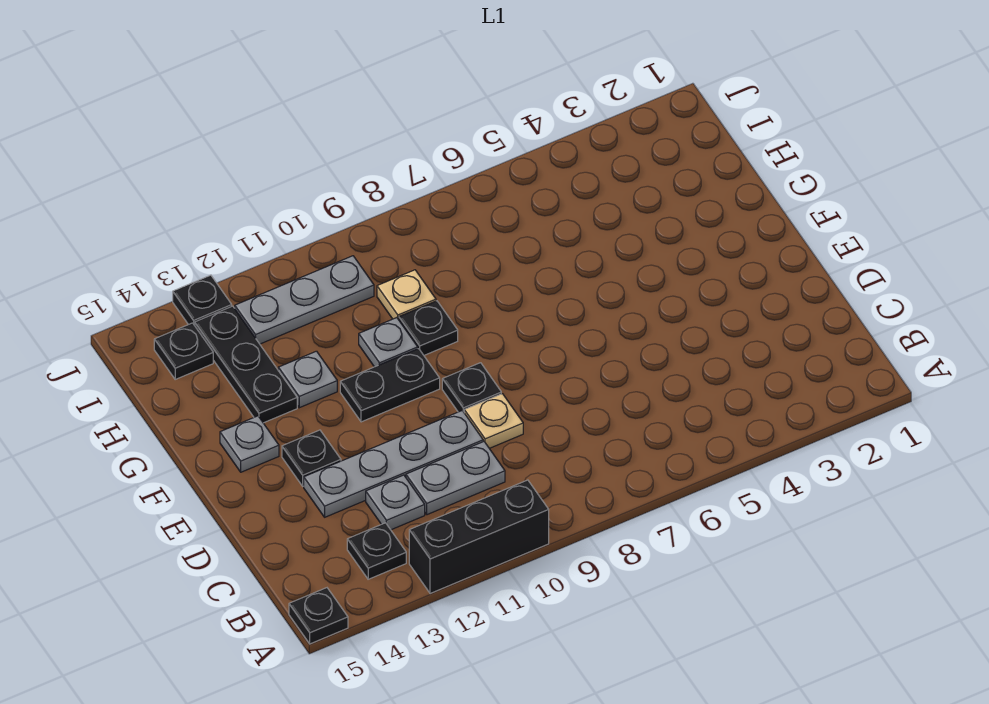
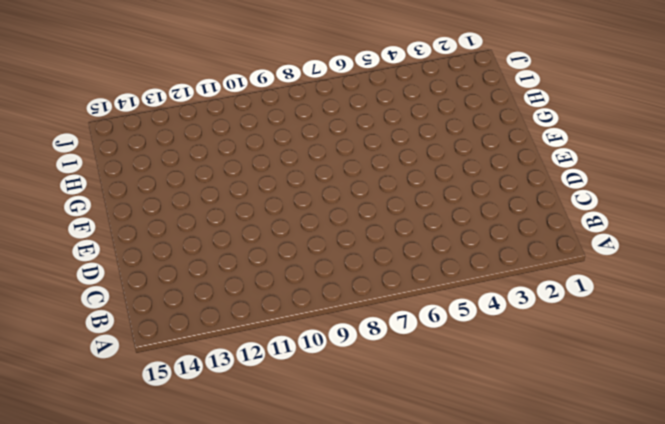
none -> black brick A10:A12 level 1
none -> black plate A15 level 1
none -> black plate B13 level 1

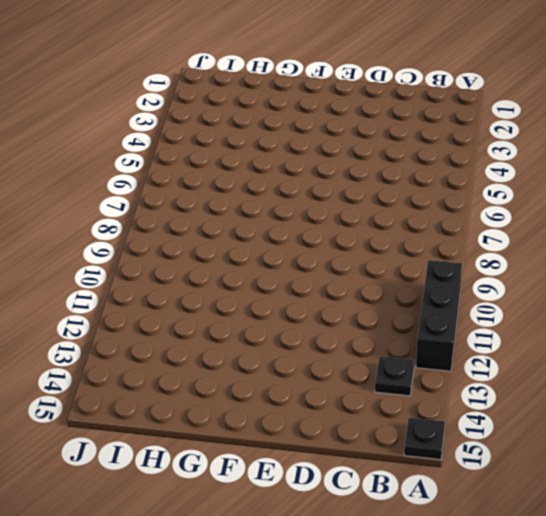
none -> grey plate C10:C11 level 1
none -> grey plate C12 level 1
none -> tan plate D9 level 1

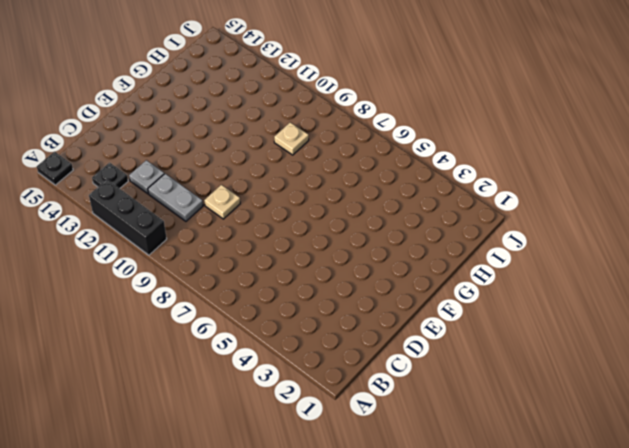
none -> grey plate D10:D13 level 1
none -> black plate E9 level 1
none -> black plate E13 level 1

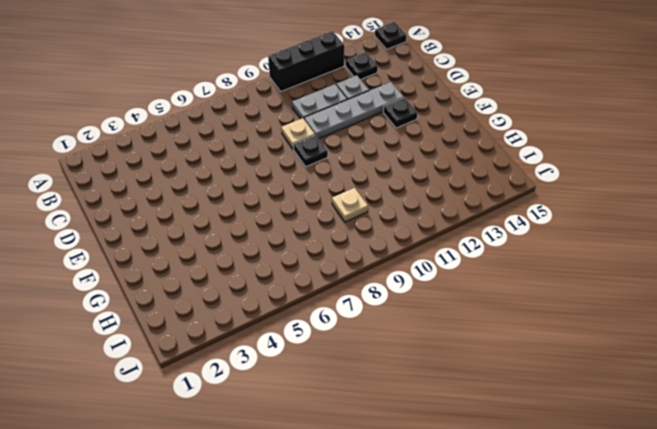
none -> black plate F10:F11 level 1
none -> grey plate F14 level 1
none -> black plate G9 level 1

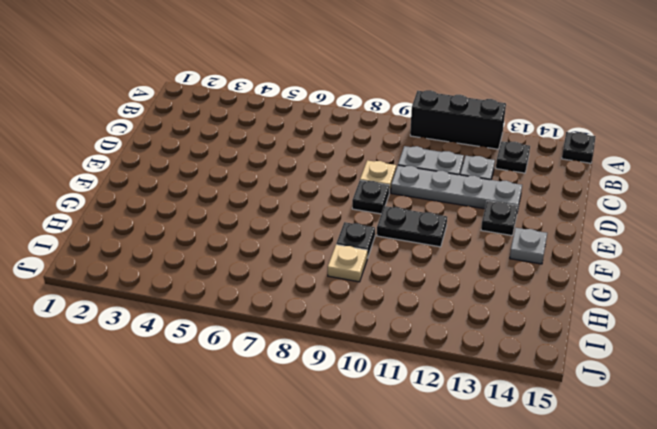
none -> grey plate G10 level 1
none -> grey plate G12 level 1
none -> black plate G13:I13 level 1

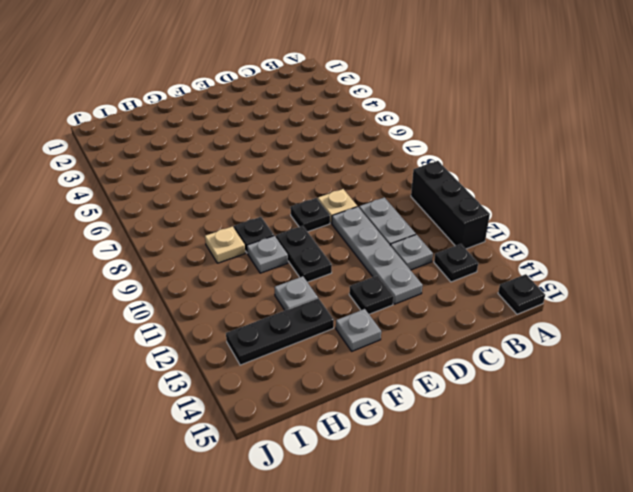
none -> grey plate I10:I12 level 1
none -> black plate I14 level 1
none -> black plate J13 level 1

